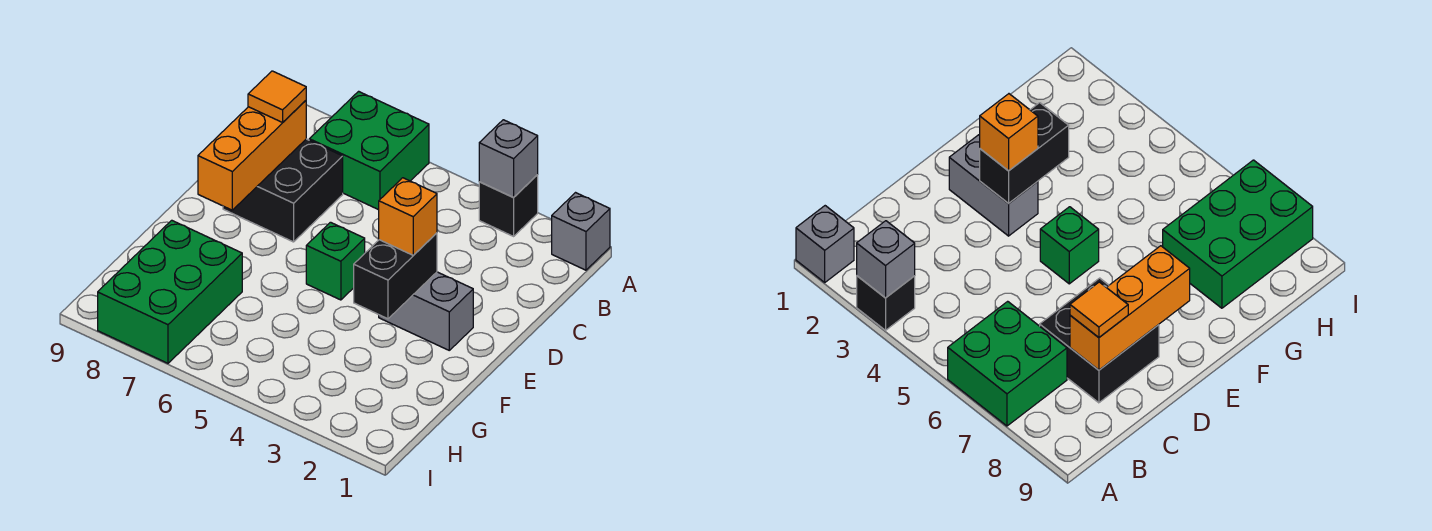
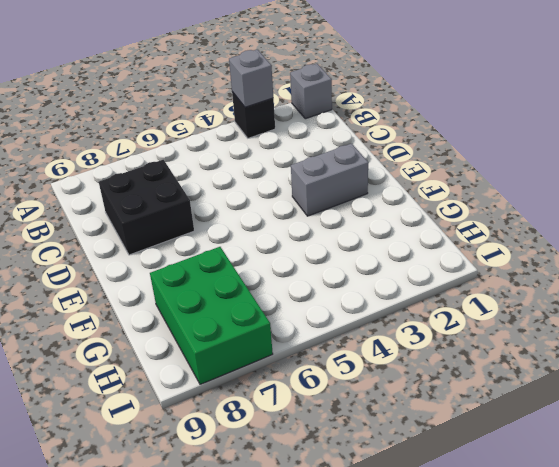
none -> green brick A6:B7 level 1
none -> green brick E5 level 1
none -> orange brick C8:E8 level 2

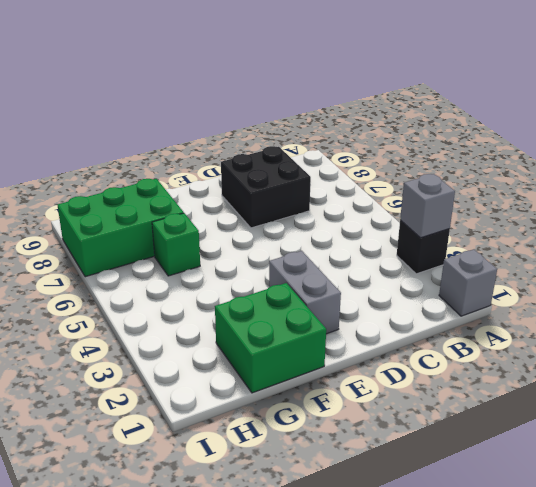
green brick F1:G2 level 1 -> green brick A6:B7 level 1
green brick G6 level 1 -> green brick E5 level 1
none -> orange brick C8:E8 level 2
none -> black brick E3:F3 level 2
none -> orange tile C8 level 3

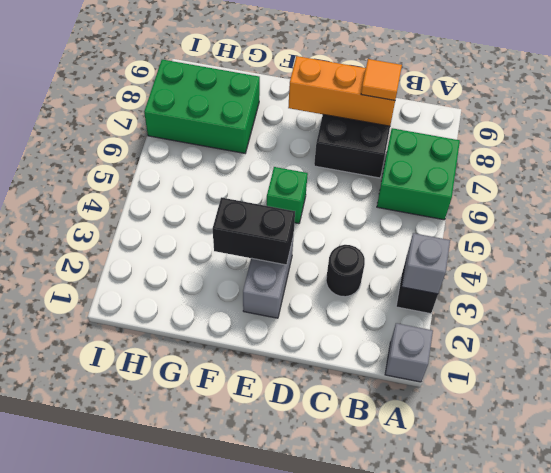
black round brick C3 level 1 -> none
none -> orange brick E3 level 3

